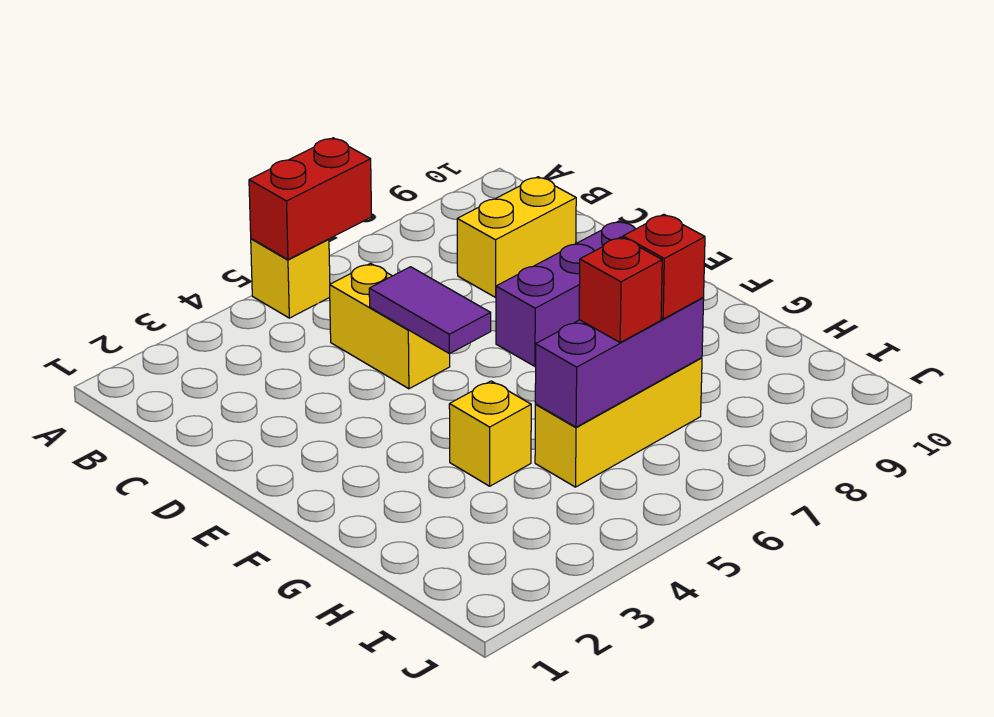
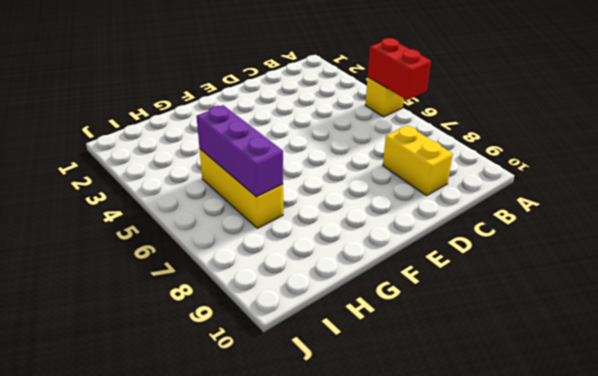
none -> yellow brick C5:D5 level 1
none -> purple brick E7:E9 level 1

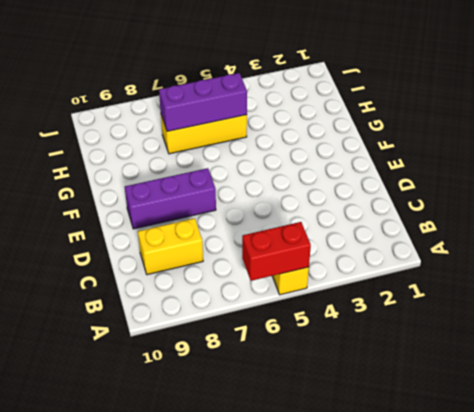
none -> yellow brick C5:D5 level 1
none -> yellow brick G4 level 1

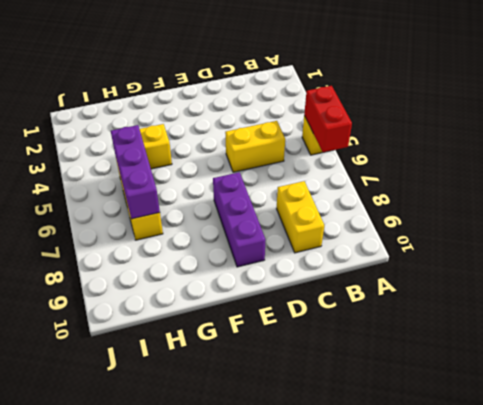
none -> purple tile D5:E5 level 2
none -> red brick H6 level 3

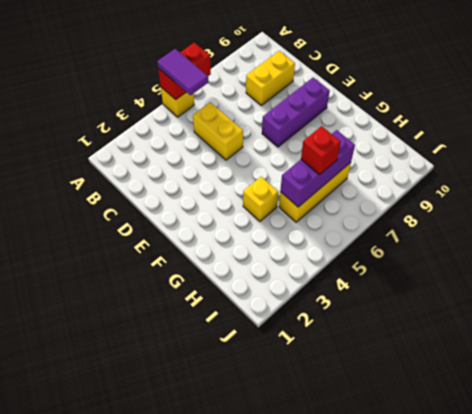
purple tile A5:B5 level 3 -> purple tile D5:E5 level 2
none -> red brick H7 level 3

